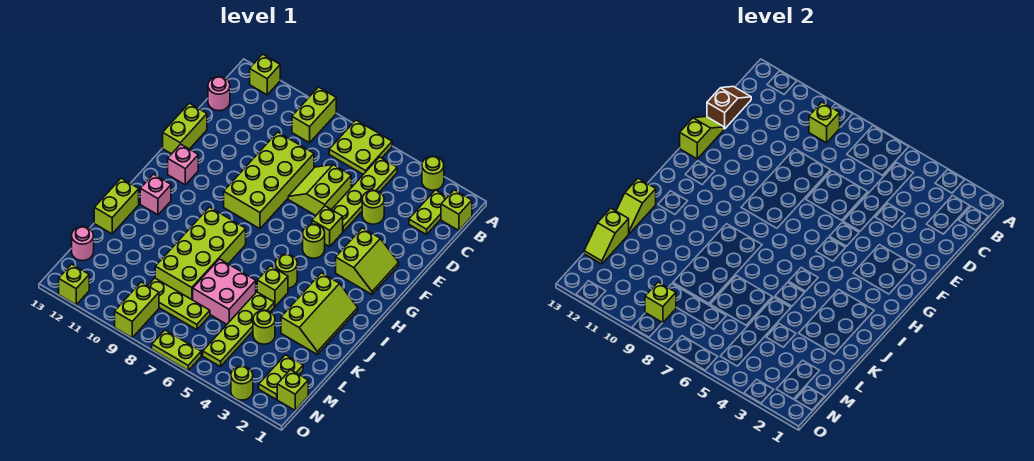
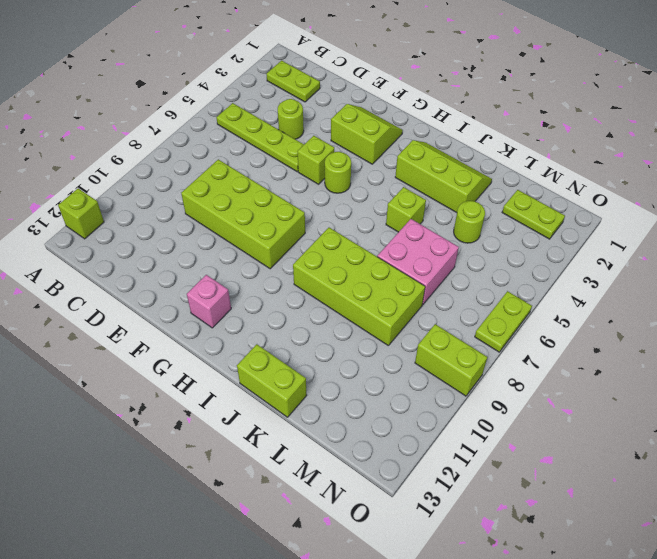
none -> lime round brick A3 level 1
none -> lime plate A6:B7 level 1
none -> lime brick A9:B9 level 1
none -> lime brick B1 level 1

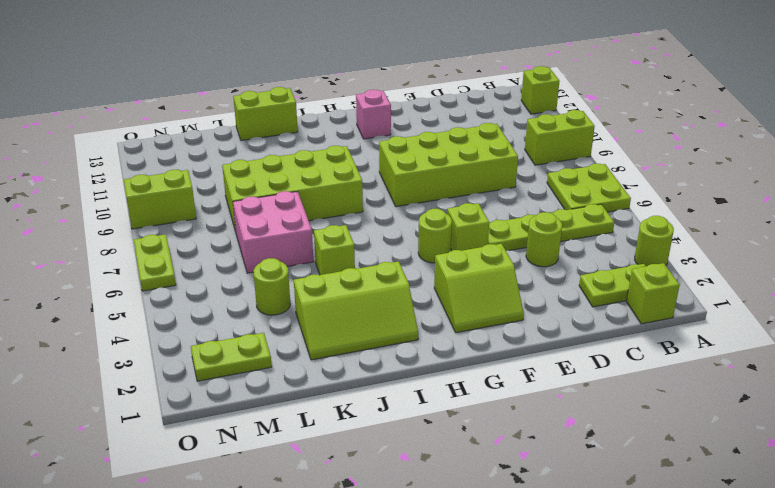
none -> pink round brick C13 level 1
none -> lime slope D6:E7 level 1 top 6
none -> lime brick E13:F13 level 1
none -> lime round brick I5 level 1

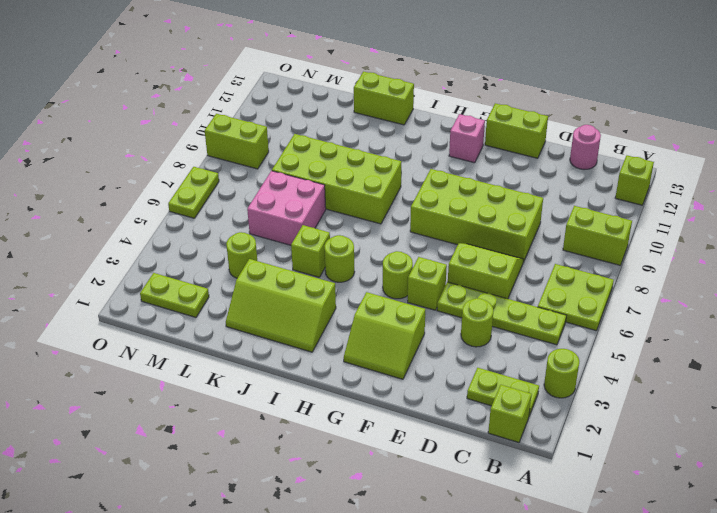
none -> pink brick I12 level 1
none -> lime plate K5:N5 level 1
none -> lime plate M7:M9 level 1
none -> pink round brick M13 level 1

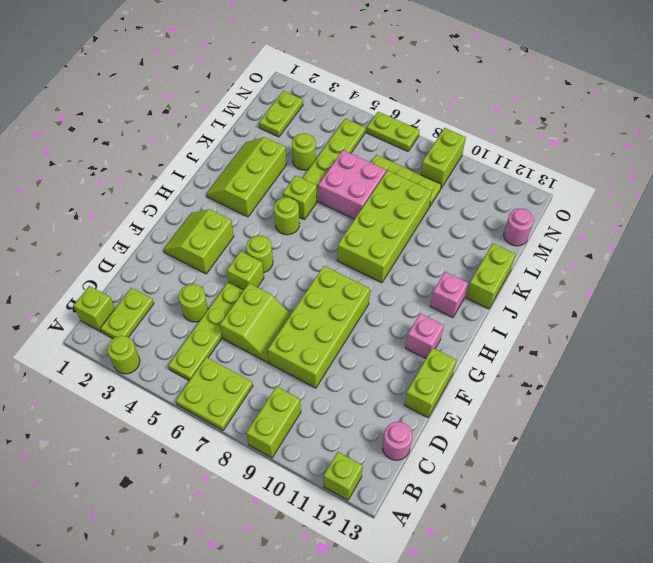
none -> lime brick N1 level 1
none -> lime round brick O3 level 1
none -> lime brick O12 level 1
none -> lime brick B9 level 2

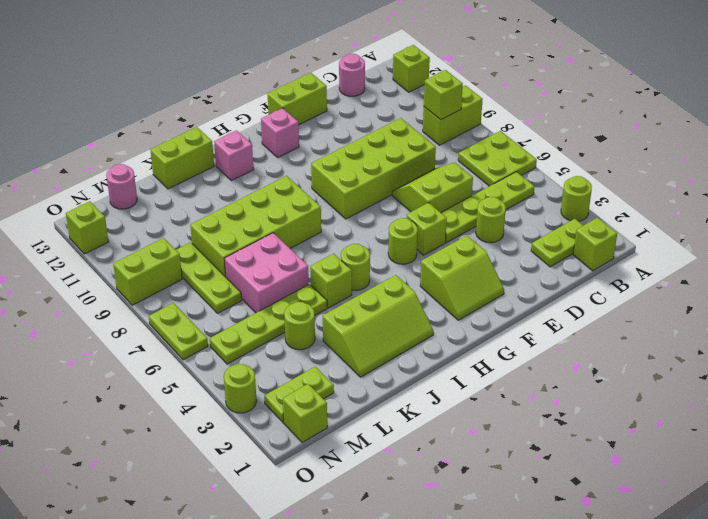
none -> brown slope C13:D13 level 2 top D
none -> lime slope E13:F13 level 2 top F
none -> lime slope J13:K13 level 2 top J
none -> lime slope L13:M13 level 2 top L

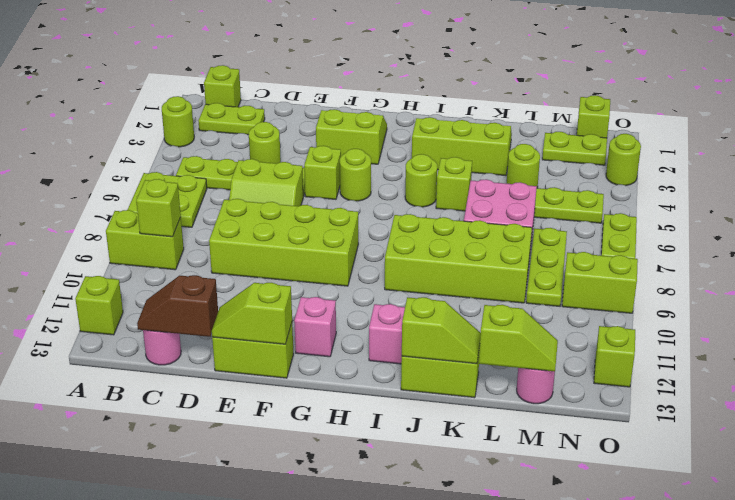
none -> lime brick N9 level 2

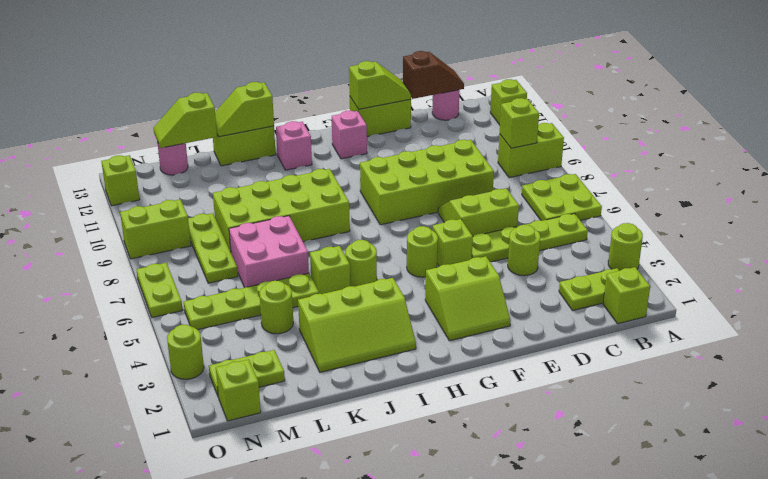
none -> lime brick N9 level 2

